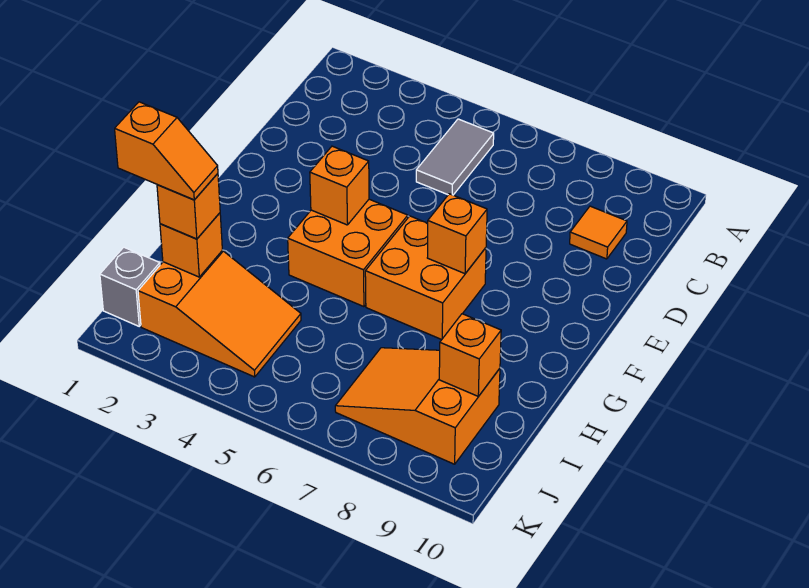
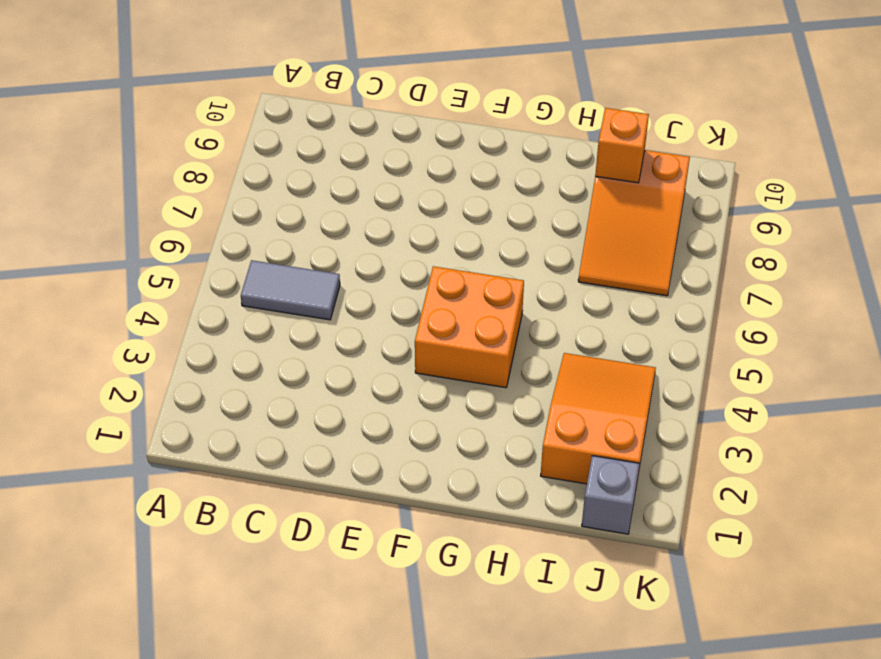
none -> orange tile C9 level 1
none -> orange brick F6:G7 level 1
none -> orange brick F4 level 2

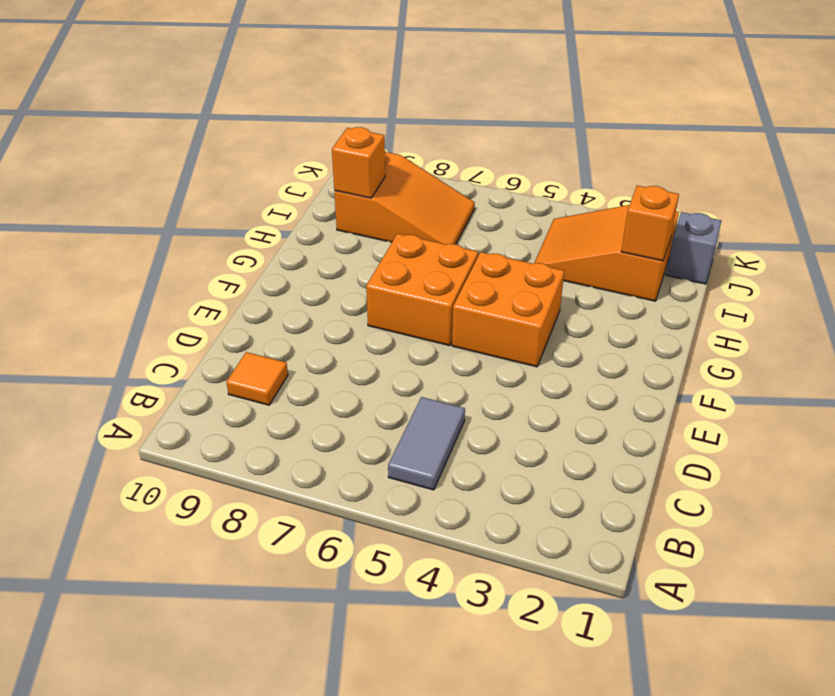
none -> orange brick F4 level 2
none -> orange brick F7 level 2
none -> orange brick I2 level 3

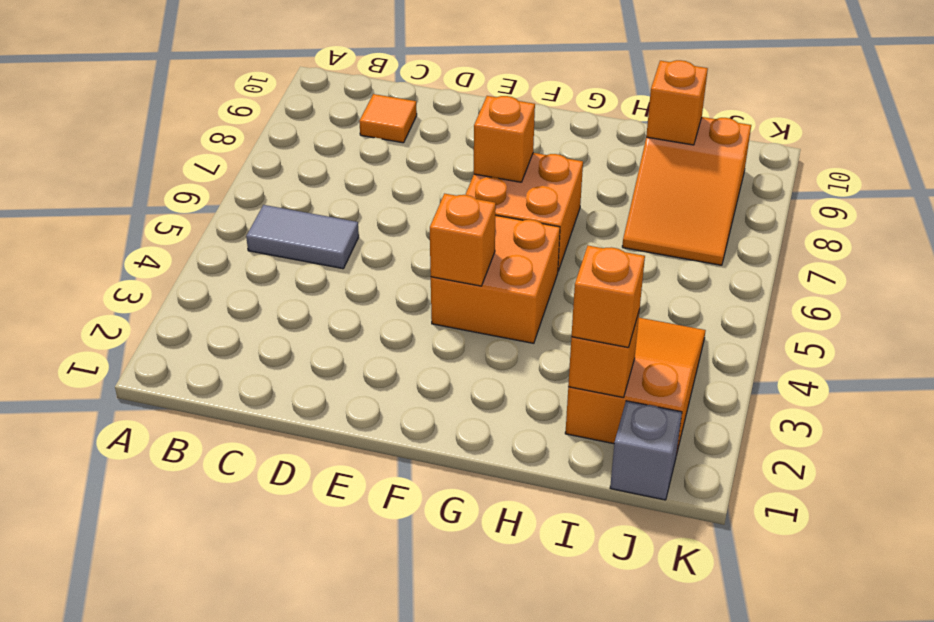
none -> orange slope I1:I2 level 4 top 1

